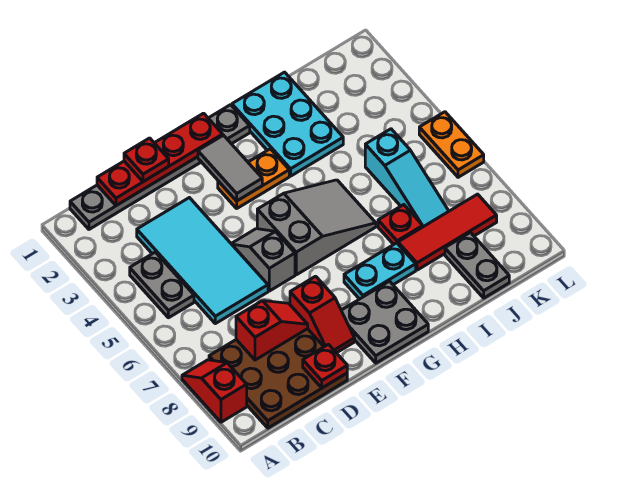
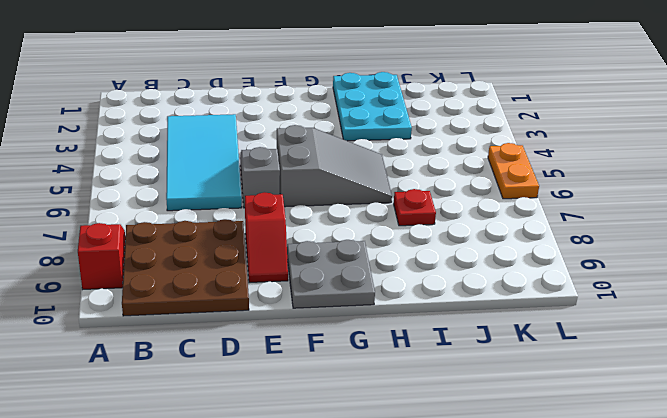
none -> grey plate B1:G1 level 1
none -> grey plate B4:B5 level 1
none -> orange plate F3:G3 level 1

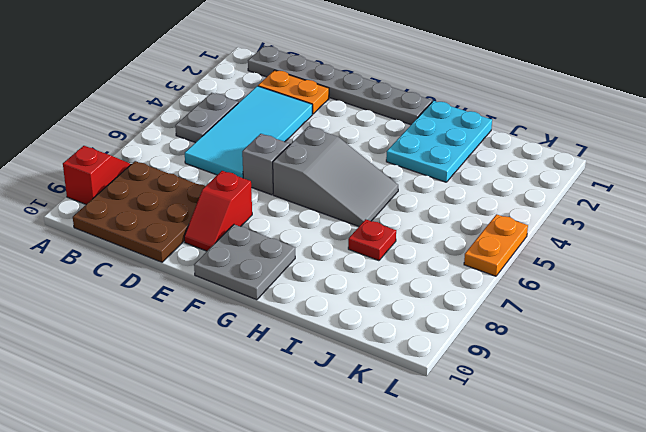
orange plate C2:D2 level 1 -> orange plate F3:G3 level 1
none -> cyan plate G8:H8 level 1
none -> red tile I8:K8 level 1
none -> cyan slope J5:J7 level 1 top 5

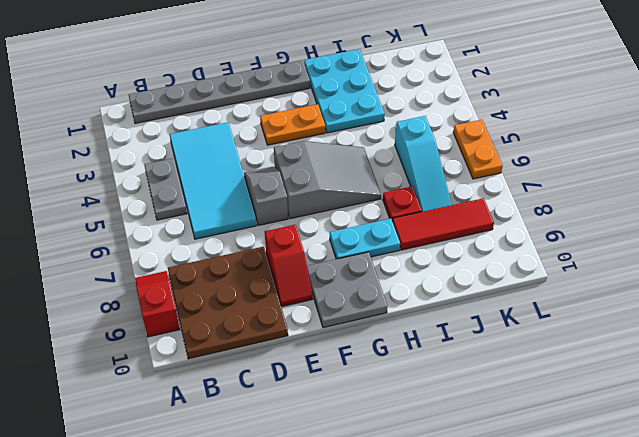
none -> grey plate J9:J10 level 1
none -> red plate C1:F1 level 2
none -> red slope C8:D8 level 2 top C

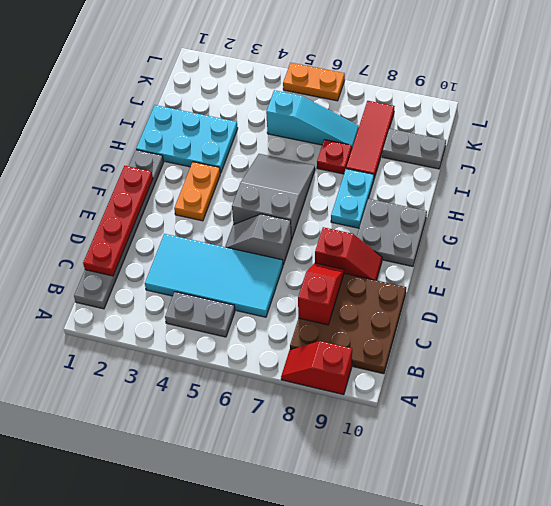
none -> red plate D10 level 2
none -> grey tile F2:F3 level 2
none -> red plate D1 level 3

